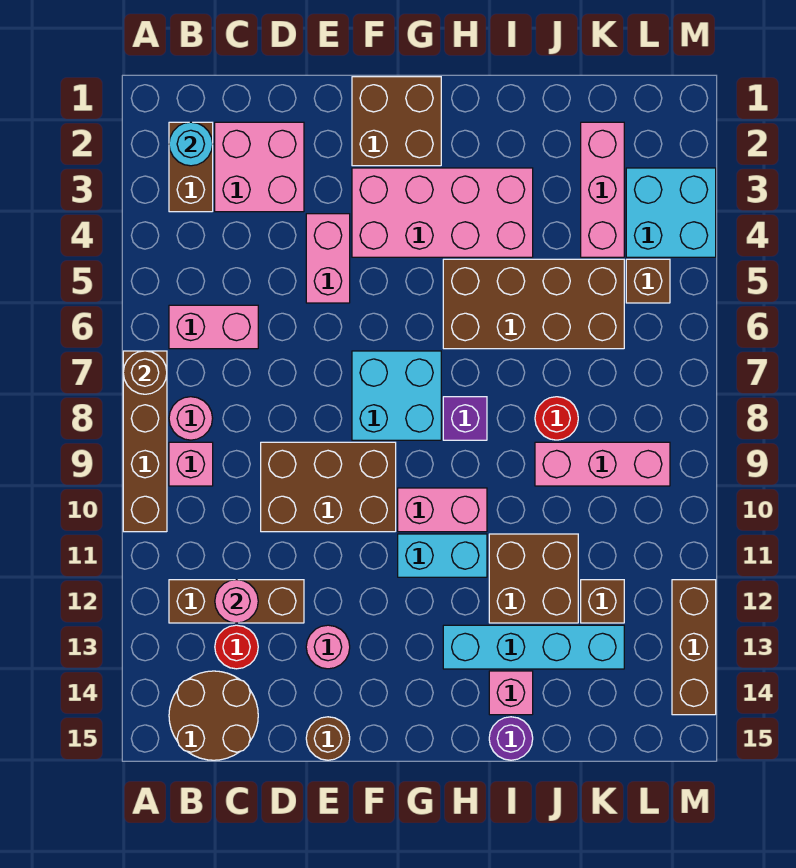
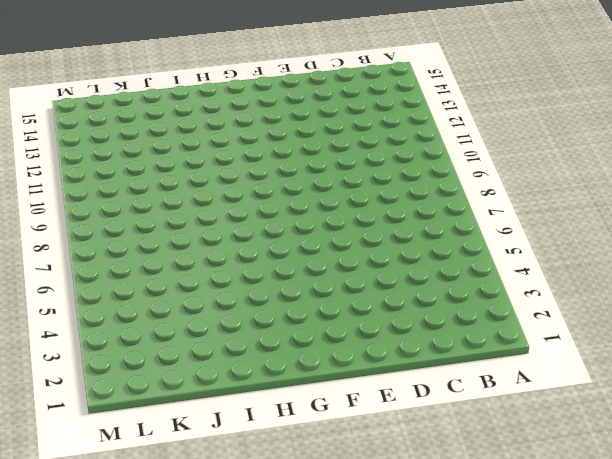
none -> brown brick A7:A10 level 1
none -> brown brick B2:B3 level 1
none -> pink brick B6:C6 level 1
none -> pink round brick B8 level 1

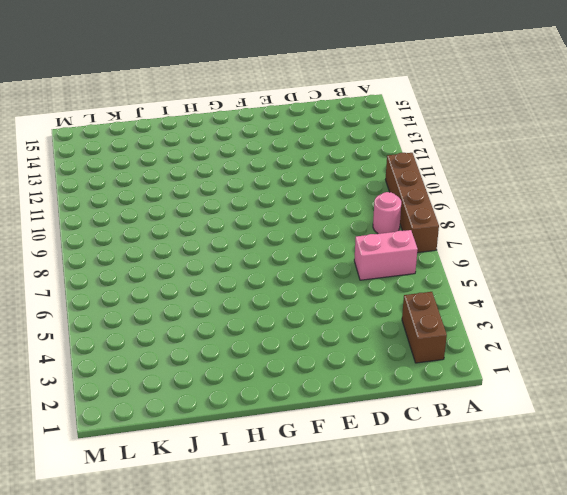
none -> pink brick B9 level 1
none -> brown brick B12:D12 level 1
none -> brown round brick B14:C15 level 1
none -> pink brick C2:D3 level 1

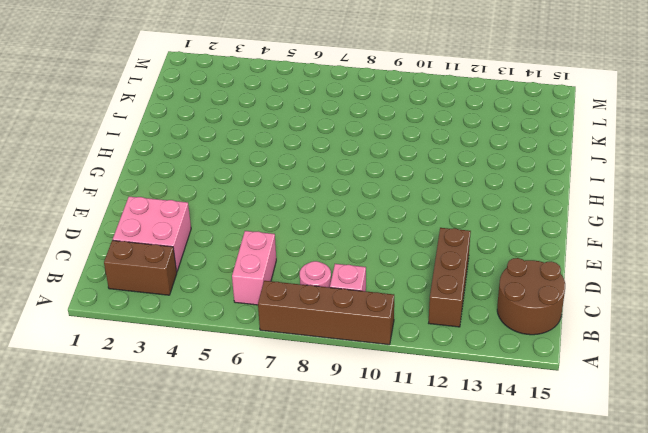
none -> red round brick C13 level 1
none -> brown brick D9:F10 level 1
none -> pink brick E4:E5 level 1
none -> pink round brick E13 level 1

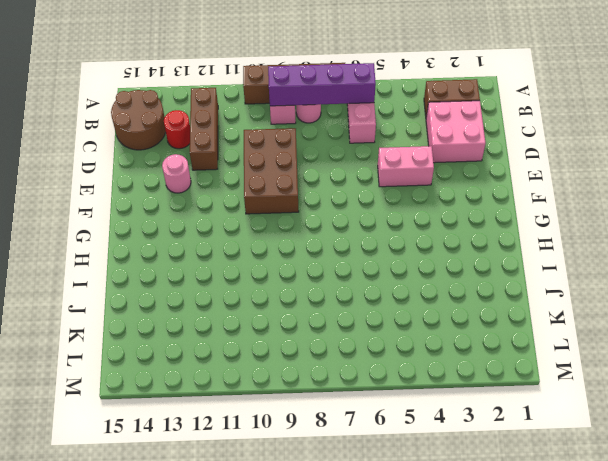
purple brick B6:B9 level 2 -> none
none -> brown round brick E15 level 1
none -> brown brick F1:G2 level 1
none -> pink brick F3:I4 level 1
none -> cyan brick F7:G8 level 1

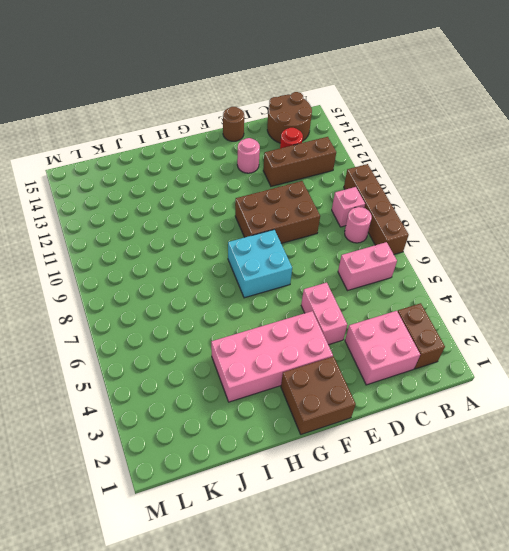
none -> pink brick G10:H10 level 1
none -> cyan brick G11:H11 level 1
none -> brown brick H5:K6 level 1
none -> purple brick H8 level 1

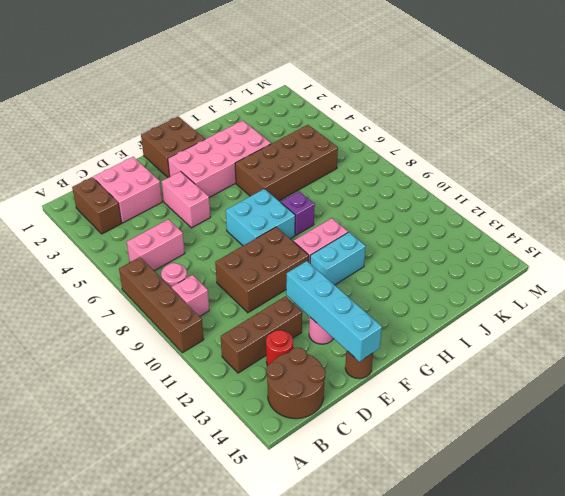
cyan brick E12:E15 level 2 -> cyan brick H13:K13 level 1
none -> brown brick I11:J12 level 1
none -> pink brick I14 level 1
none -> purple round brick I15 level 1
none -> red round brick J8 level 1

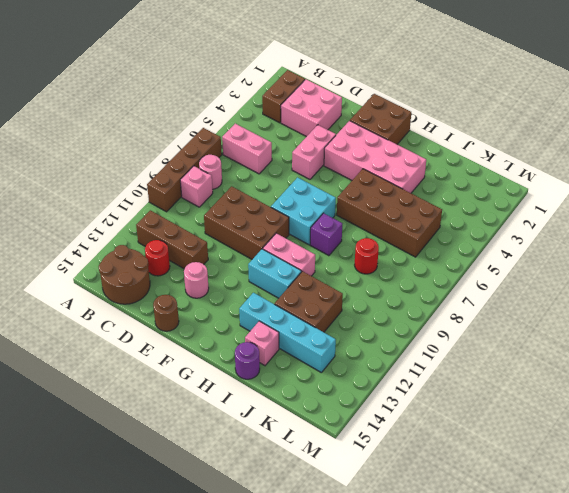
none -> pink brick J9:L9 level 1
none -> pink brick K2:K4 level 1
none -> brown brick K12 level 1
none -> cyan brick L3:M4 level 1

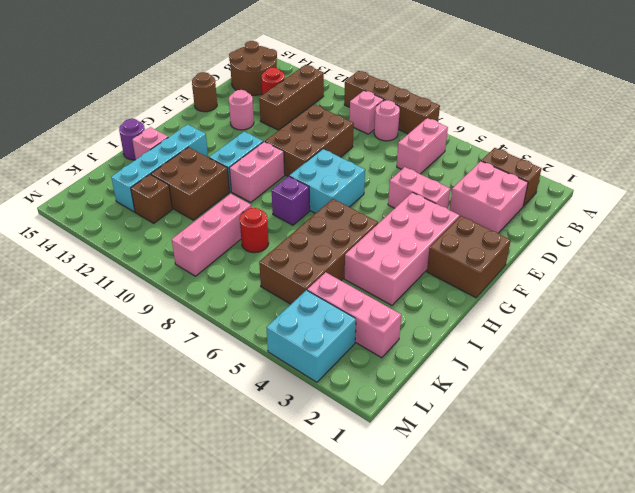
none -> brown brick L5 level 1
none -> brown brick M12:M14 level 1
none -> brown round brick A7 level 2
none -> cyan round brick B2 level 2

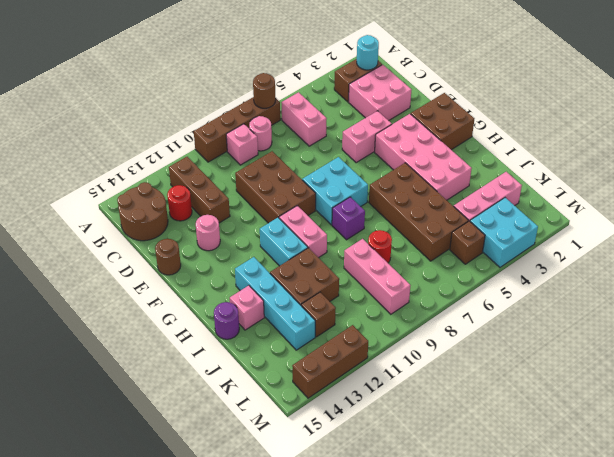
none -> pink round brick C12 level 2

